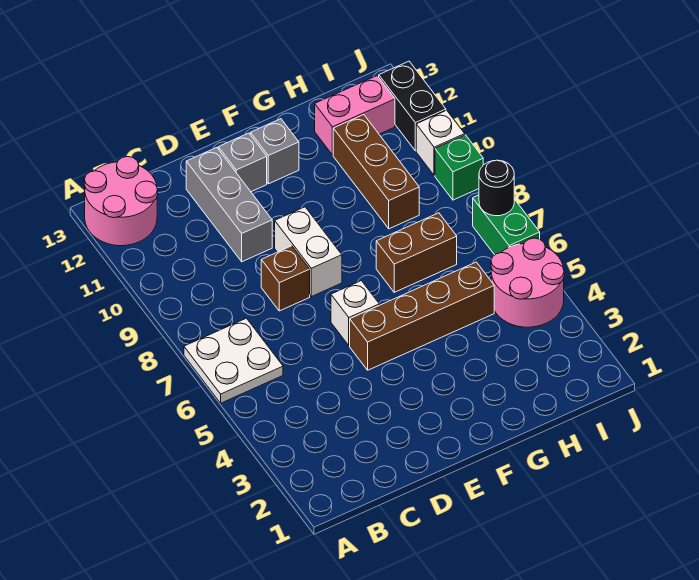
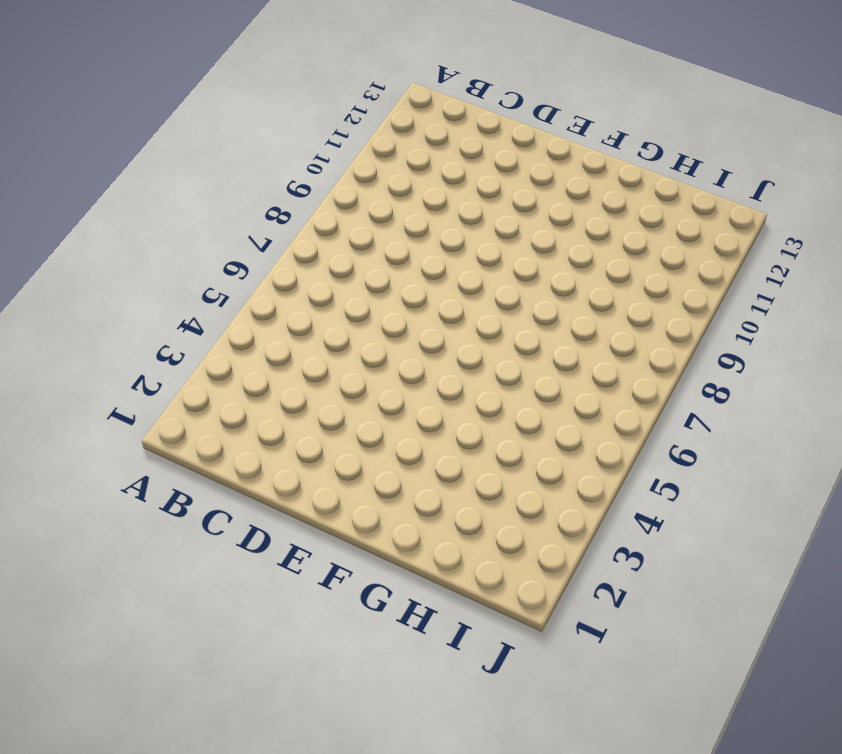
none -> white plate A6:B7 level 1
none -> pink round brick A12:B13 level 1
none -> brown brick D8 level 1

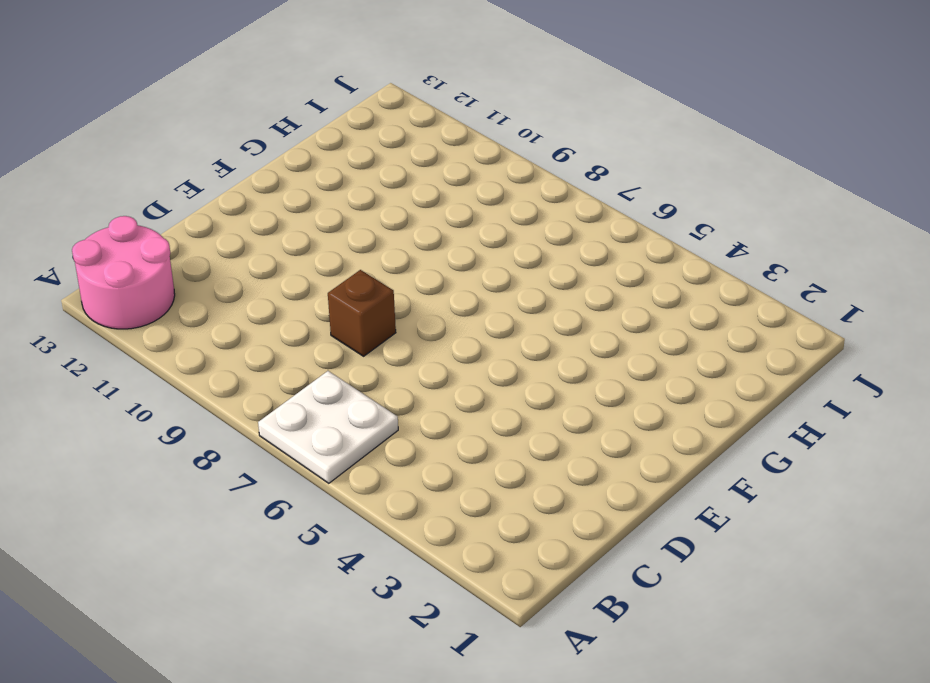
none -> grey brick D10:D12 level 1
none -> brown brick E5:H5 level 1
none -> white brick E6 level 1

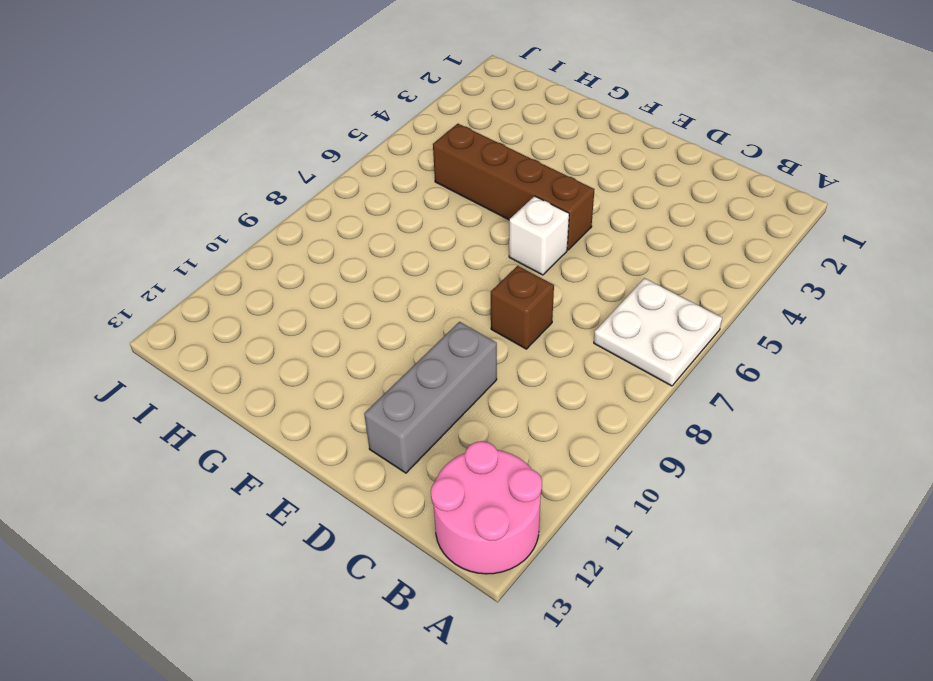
none -> white brick E8:E9 level 1
none -> grey brick E12 level 1
none -> grey brick F12 level 1

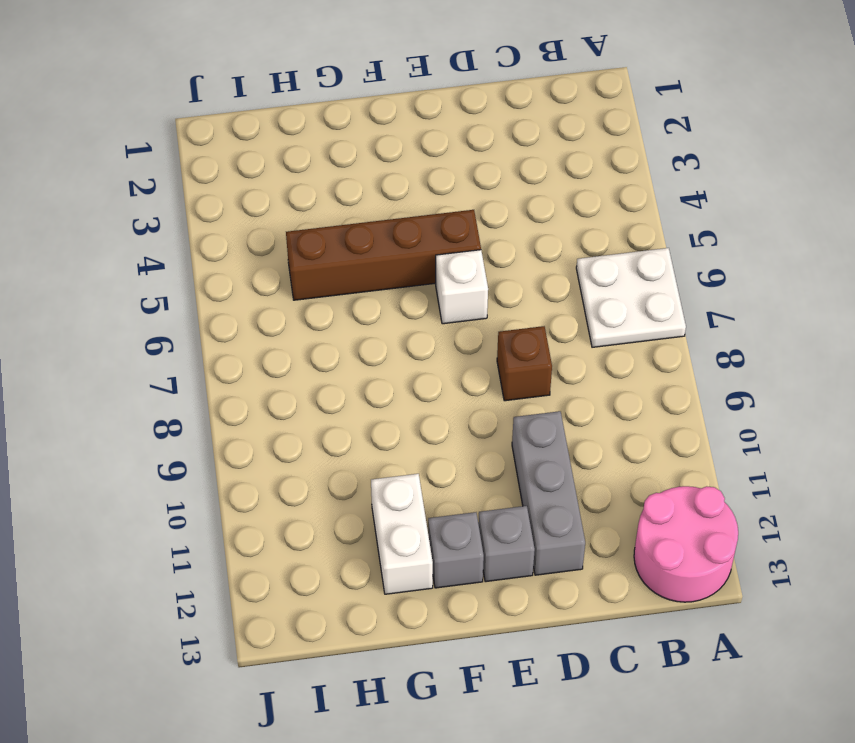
white brick G11:G12 level 1 -> white brick E8:E9 level 1
none -> brown brick G7:H7 level 1
none -> brown brick H9:H11 level 1
none -> pink brick H12:I12 level 1

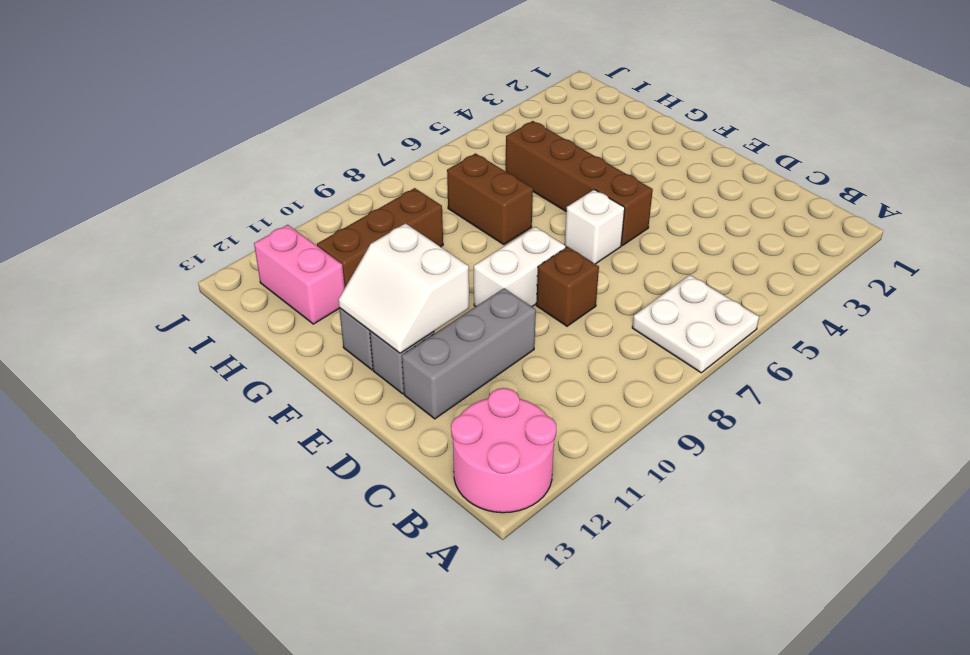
white slope E11:F12 level 2 top 11 -> none
none -> pink round brick I4:J5 level 1
none -> green brick J6:J7 level 1
none -> green brick J9 level 1

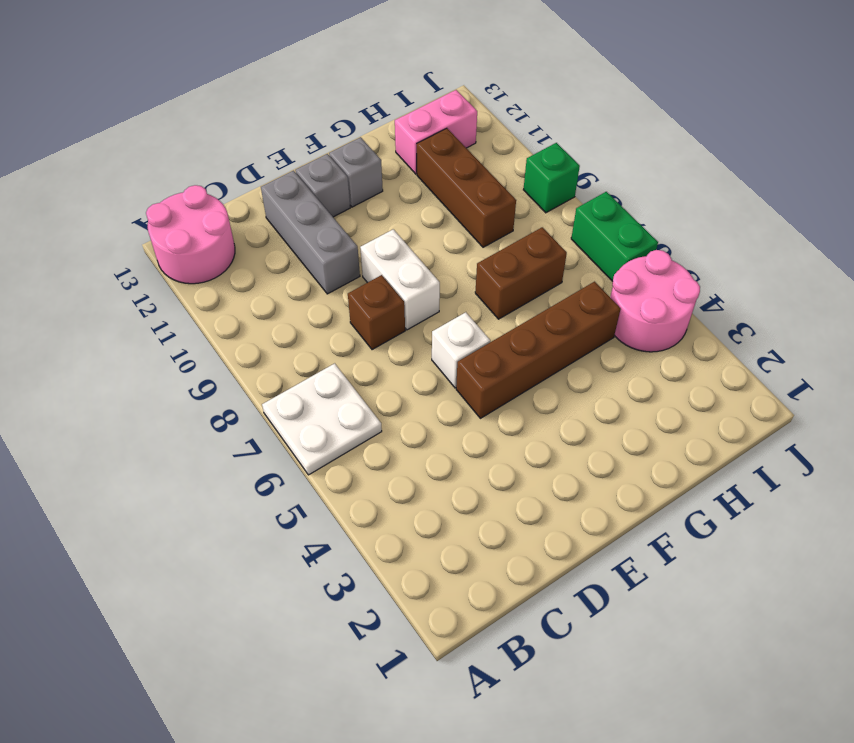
none -> white brick J10 level 1
none -> black brick J11:J12 level 1
none -> black round brick J7 level 2

